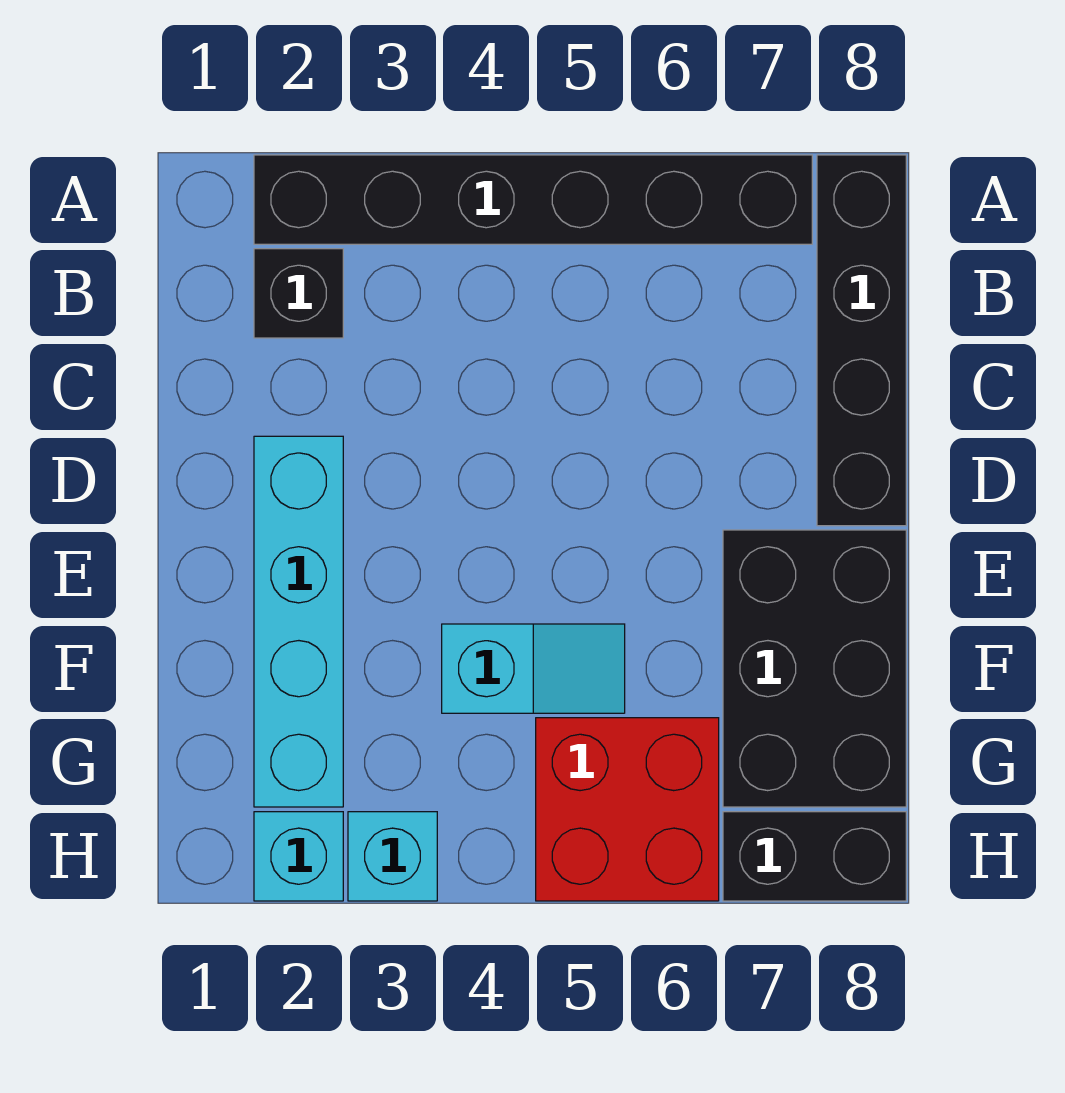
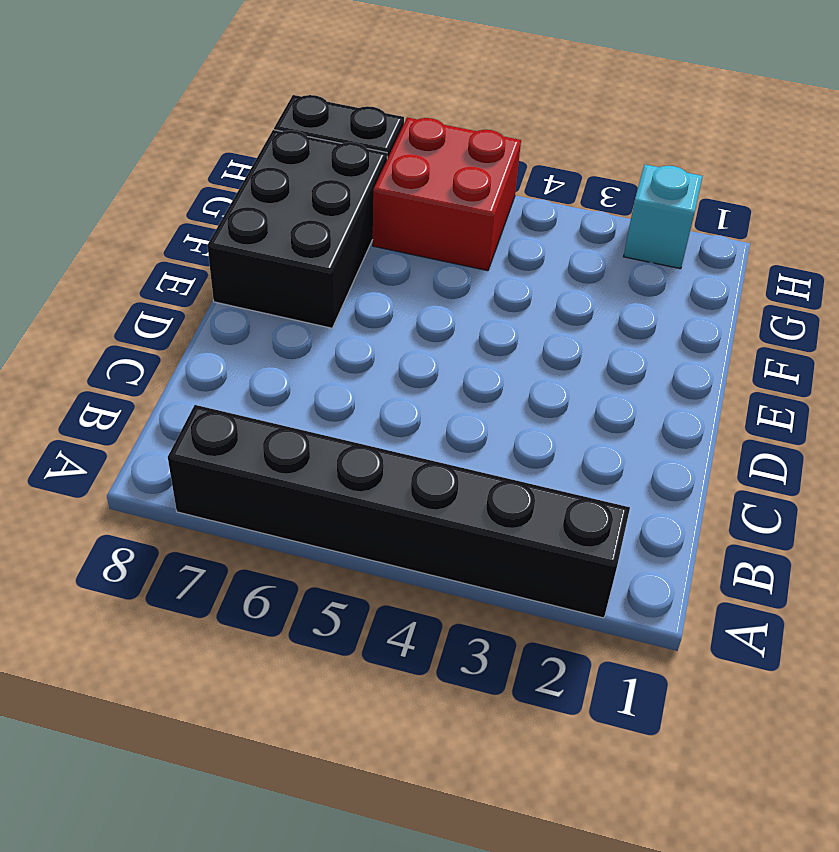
none -> black brick A8:D8 level 1
none -> black brick B2 level 1

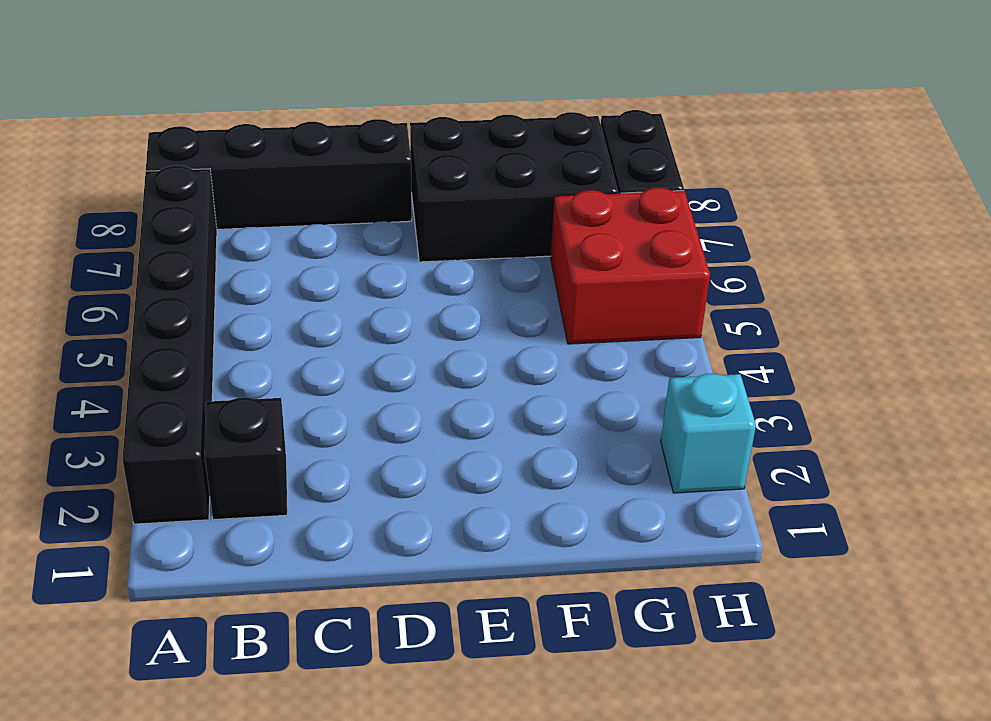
none -> cyan brick D2:G2 level 1
none -> cyan slope F4:F5 level 1 top 4

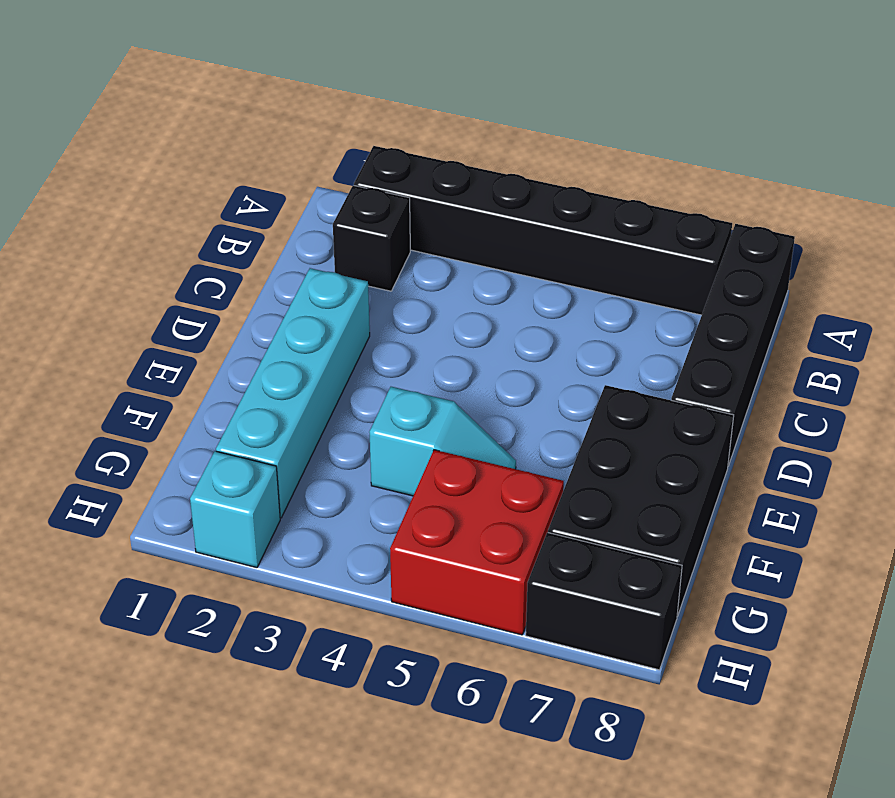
none -> cyan brick H3 level 1

